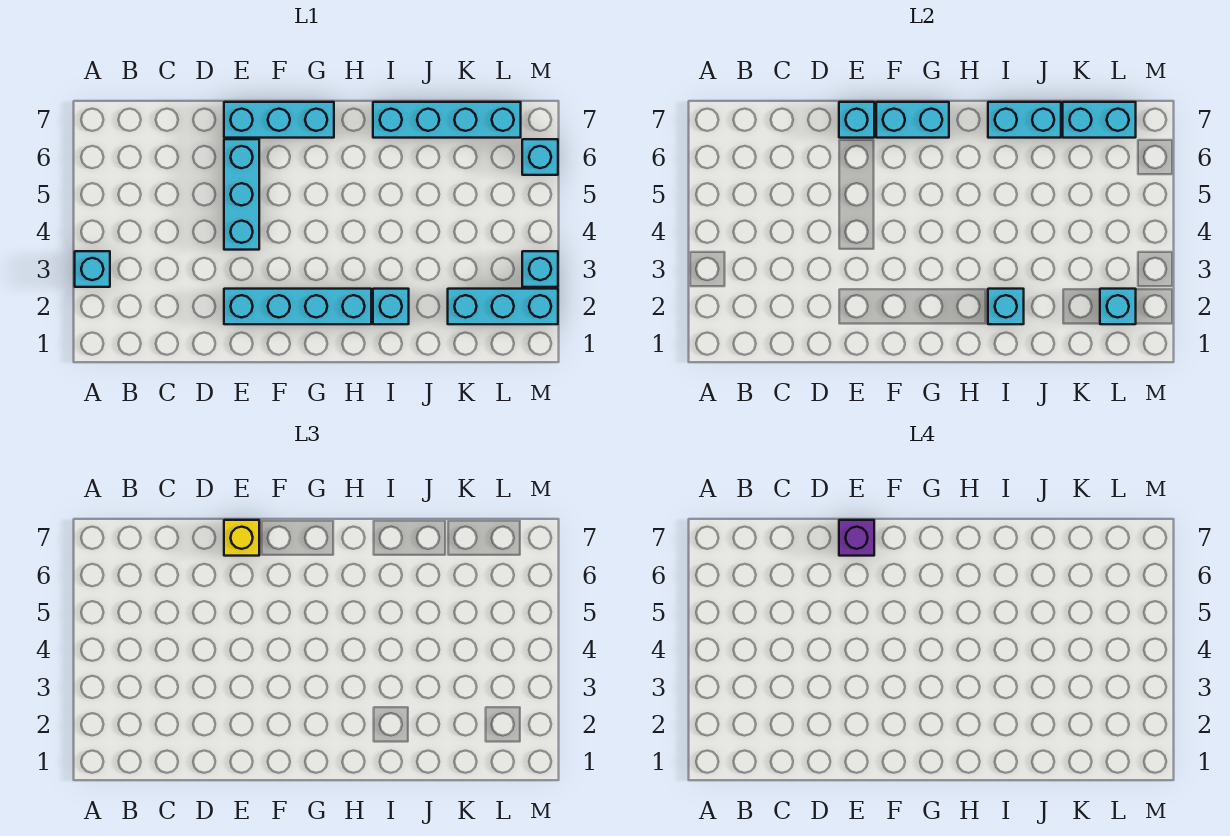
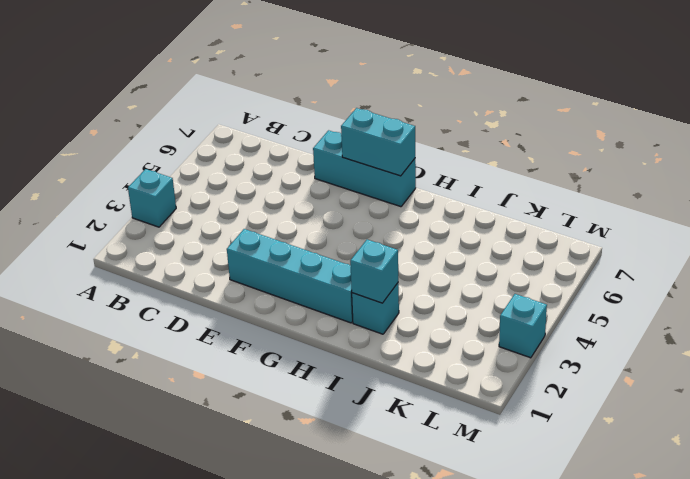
none -> cyan brick E4:E6 level 1
none -> cyan brick I7:L7 level 1
none -> cyan brick K2:M2 level 1

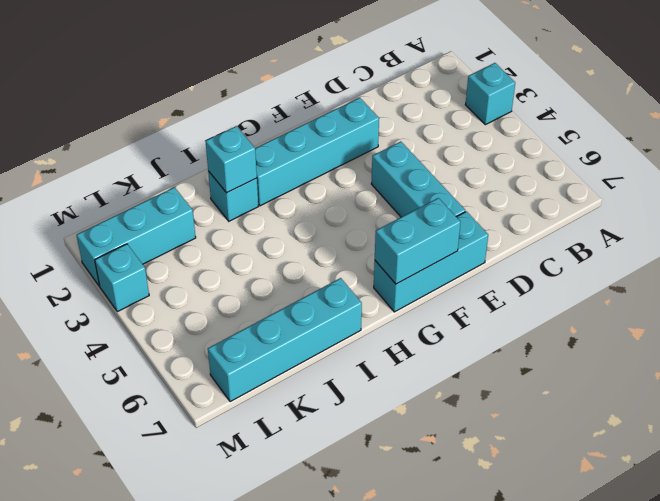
none -> cyan brick M6 level 1
none -> cyan brick E7 level 2
none -> cyan brick I7:J7 level 2

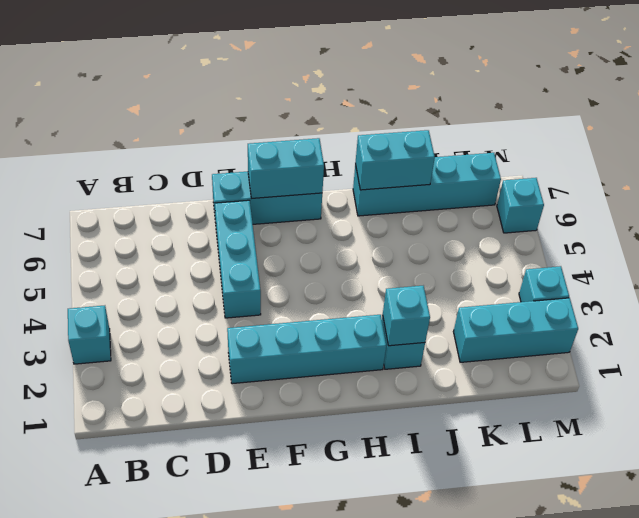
none -> cyan brick E7 level 2
none -> cyan brick K7:L7 level 2
none -> cyan brick L2 level 2

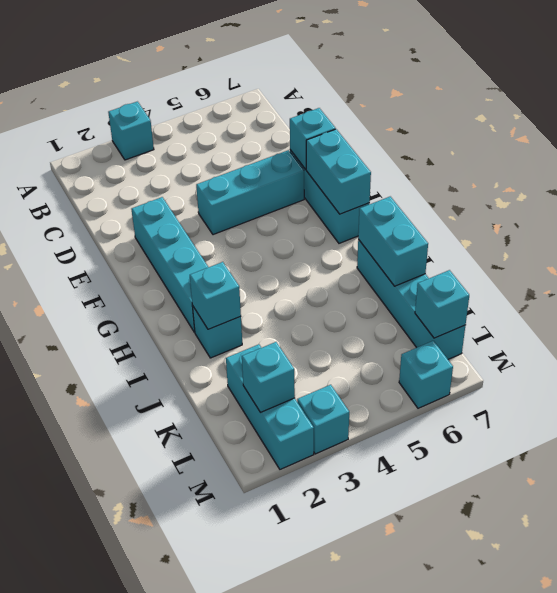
cyan brick L7 level 2 -> cyan brick K7:L7 level 2
none -> yellow brick E7 level 3
none -> purple brick E7 level 4

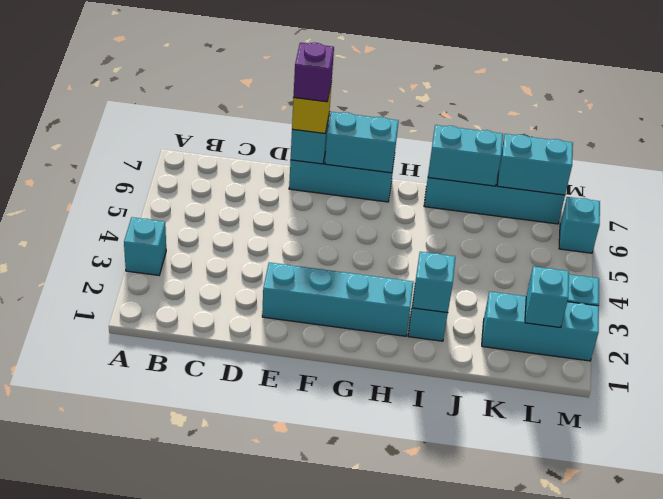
none -> cyan brick E4:E6 level 1

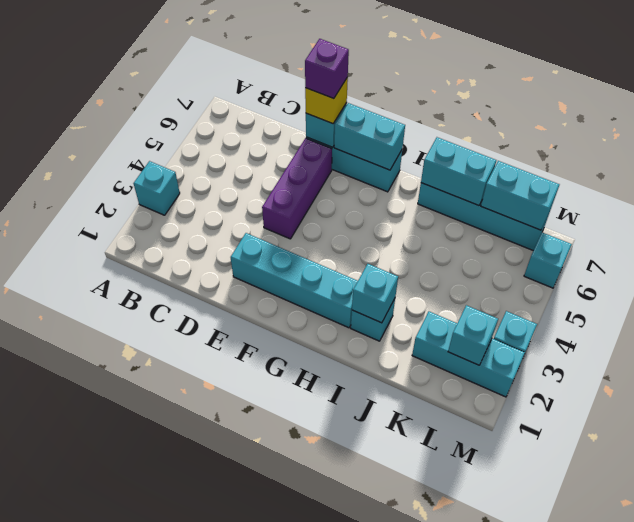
purple brick E4:E6 level 1 -> cyan brick E4:E6 level 1

